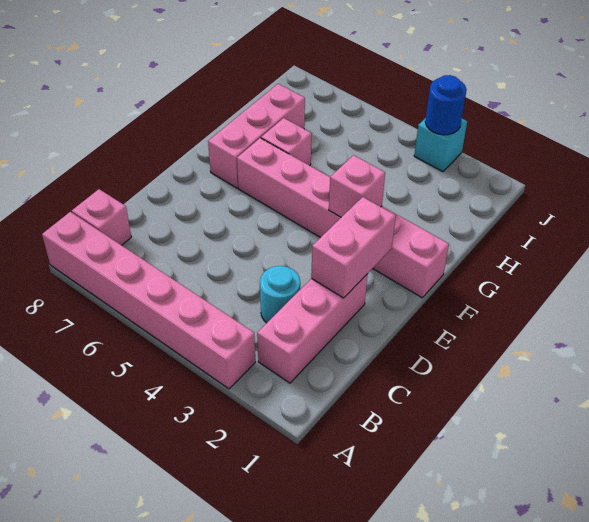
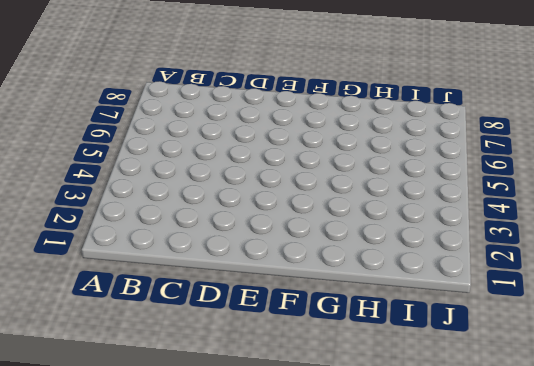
none -> pink brick A3:A8 level 1
none -> pink brick B2:D2 level 1

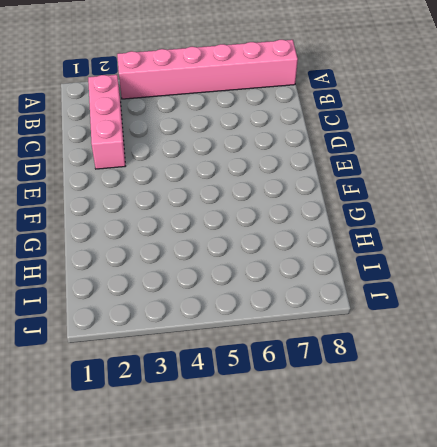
none -> pink brick B8 level 1
none -> cyan round brick C3 level 1

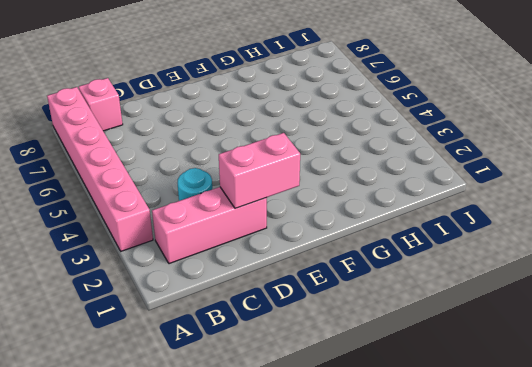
none -> pink brick F1:F6 level 1
none -> pink brick F7:H7 level 1

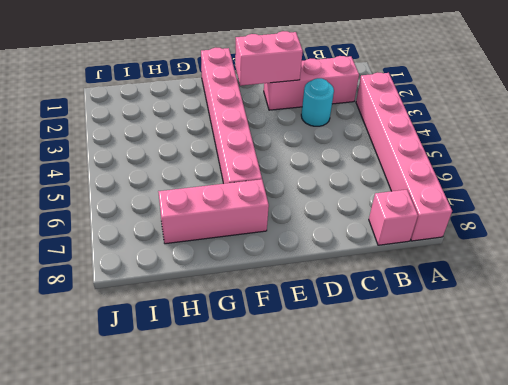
none -> pink brick G6 level 1
none -> cyan brick J3 level 1

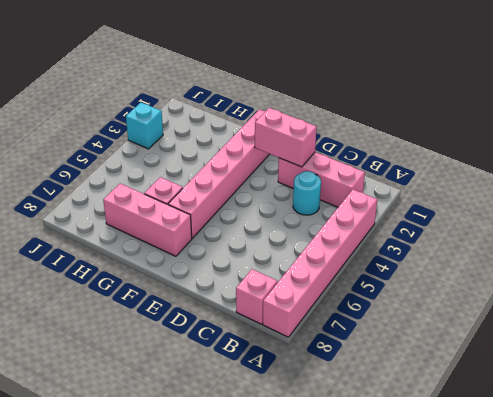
none -> pink brick F3 level 2
none -> blue round brick J3 level 2

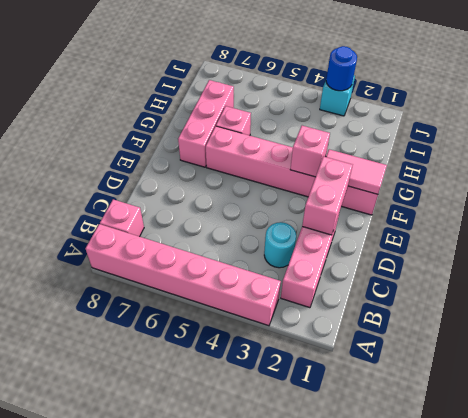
pink tile F1:F2 level 2 -> none

